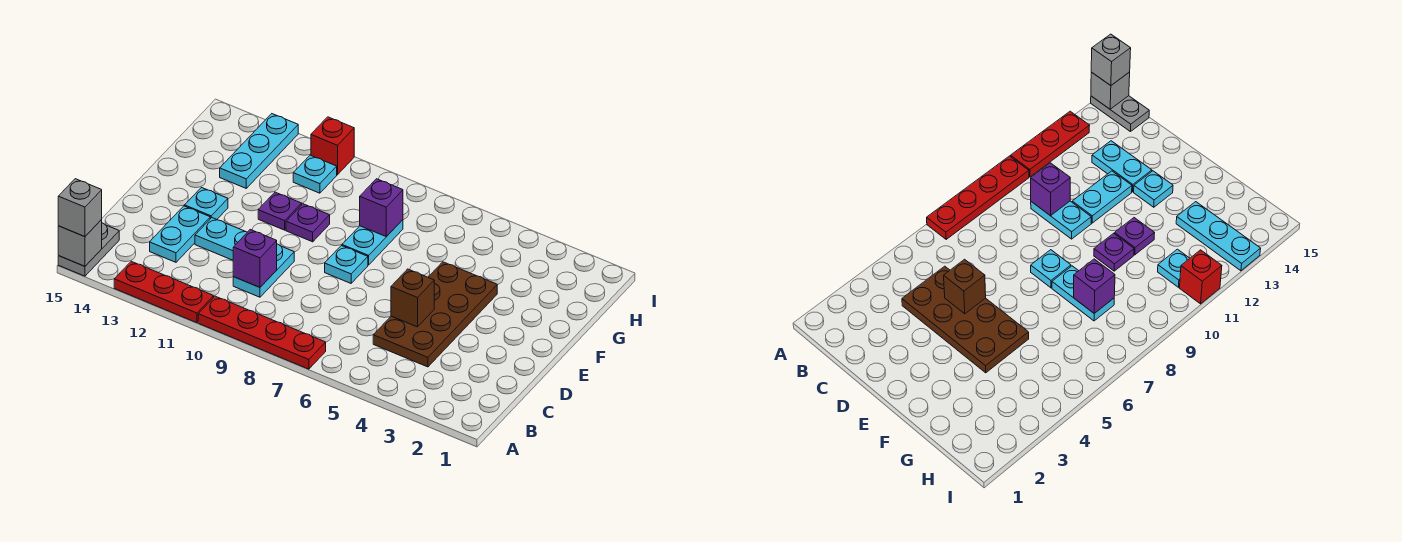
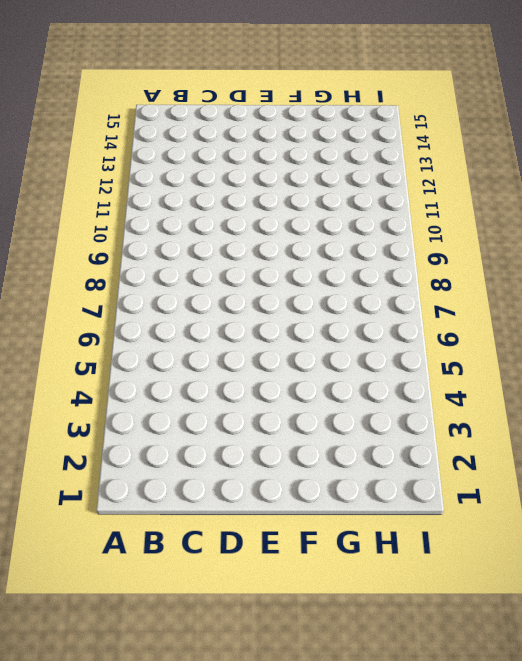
none -> red plate A7:A10 level 1
none -> red plate A11:A13 level 1
none -> grey plate A15:B15 level 1

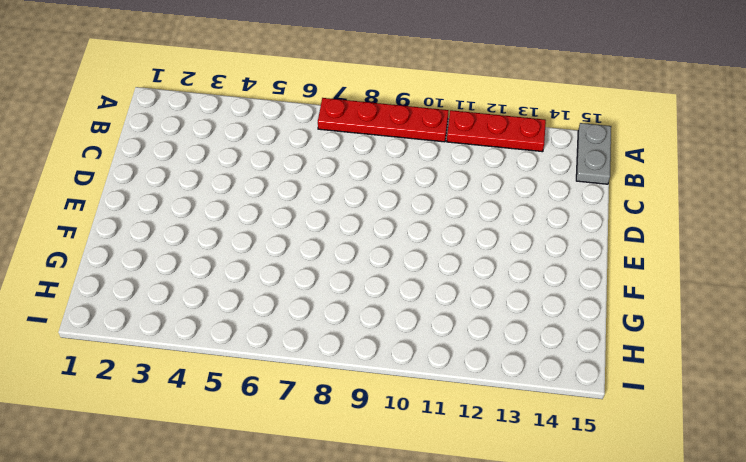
none -> brown plate C4:F5 level 1
none -> cyan plate C10:D10 level 1
none -> cyan plate C13:D13 level 1

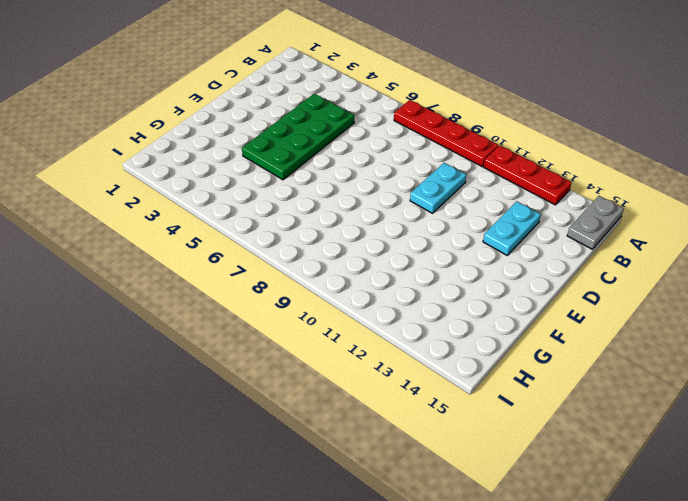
green plate C4:F5 level 1 -> brown plate C4:F5 level 1
none -> cyan plate D11:D12 level 1
none -> cyan plate E8 level 1
none -> cyan plate E13 level 1

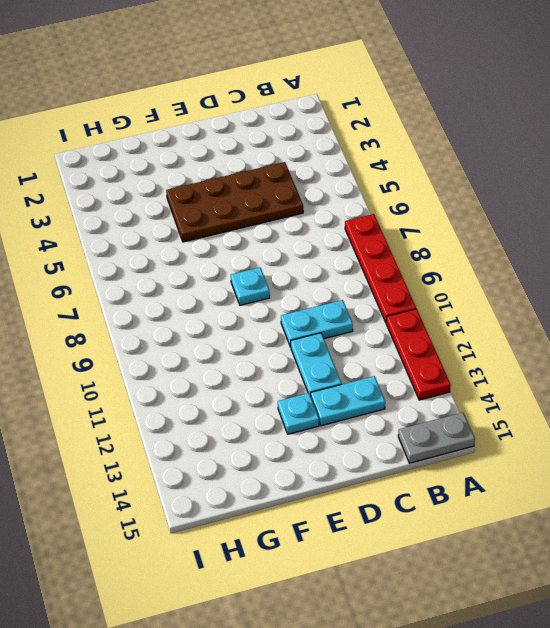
none -> cyan plate F8:G8 level 1
none -> purple plate F10 level 1
none -> purple plate F11 level 1

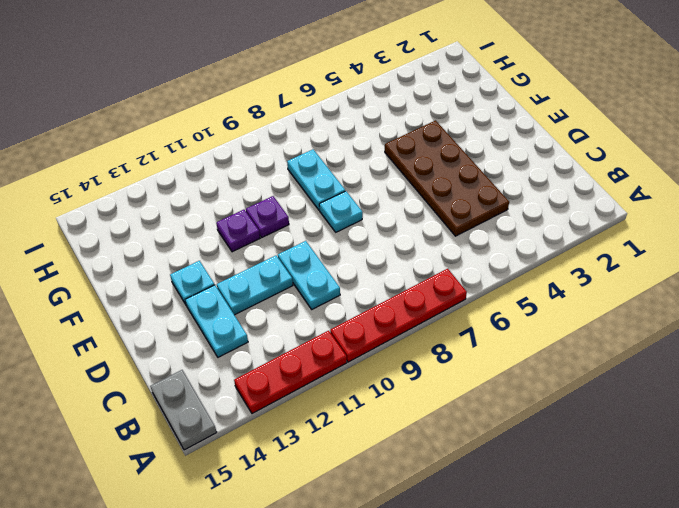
none -> cyan plate G13:I13 level 1
none -> cyan plate H11 level 1
none -> red brick I11 level 1

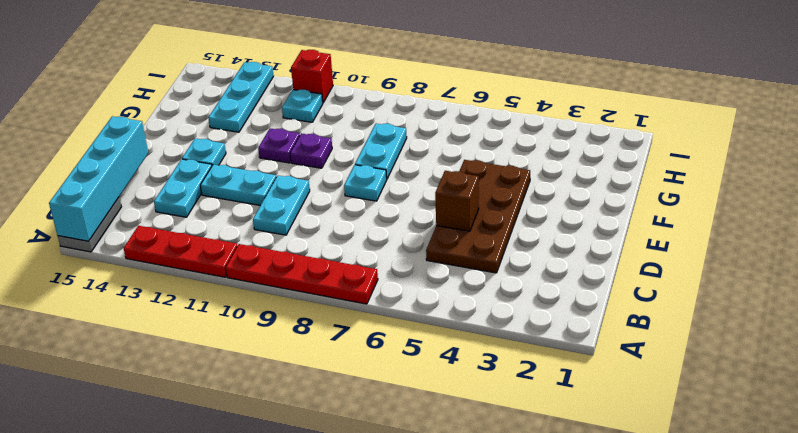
cyan brick A15:D15 level 2 -> grey brick A15 level 2
none -> purple brick C10 level 2
none -> purple brick G8 level 2
none -> grey brick A15 level 3

